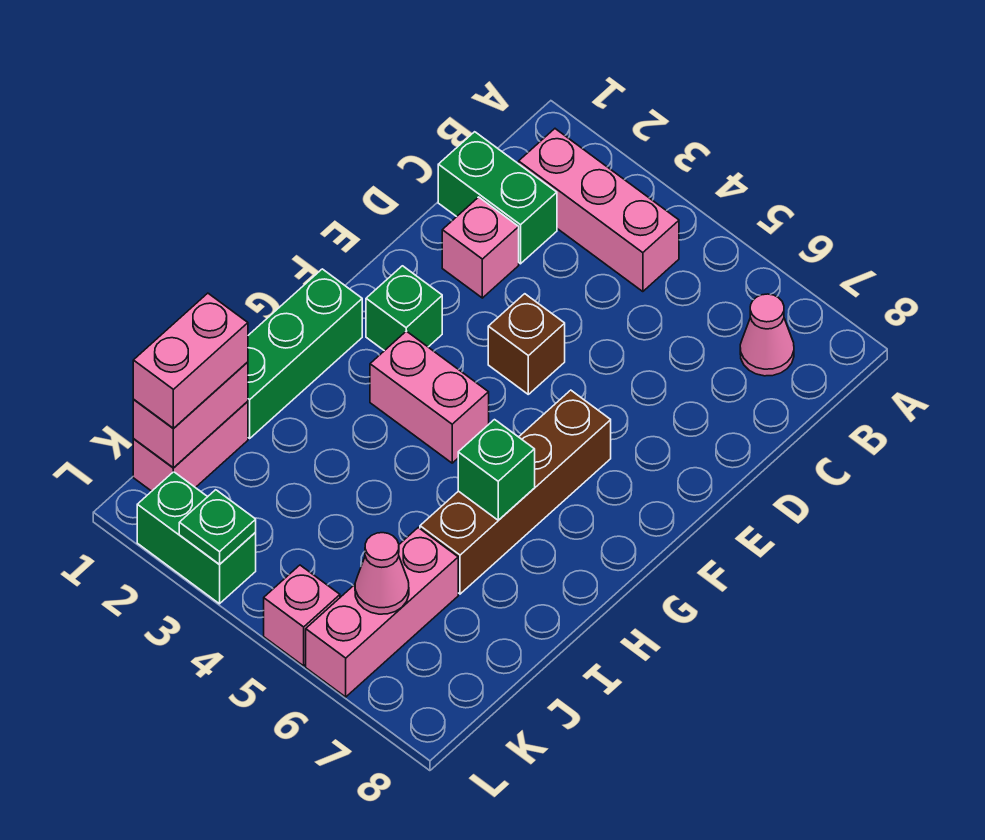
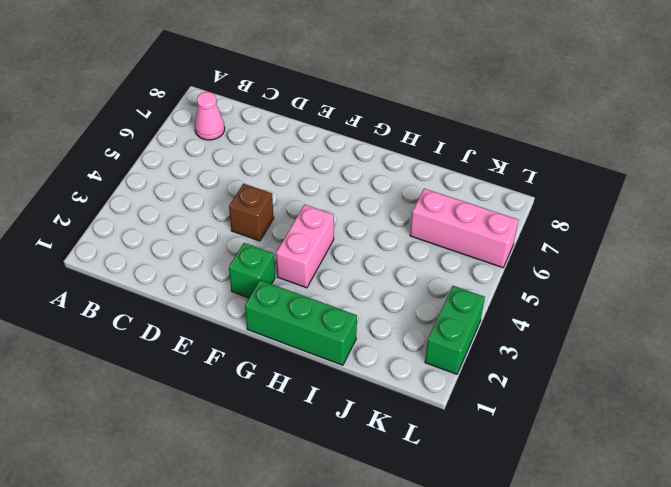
none -> pink brick B2:B4 level 1
none -> green brick C1:C2 level 1
none -> pink brick D2 level 1

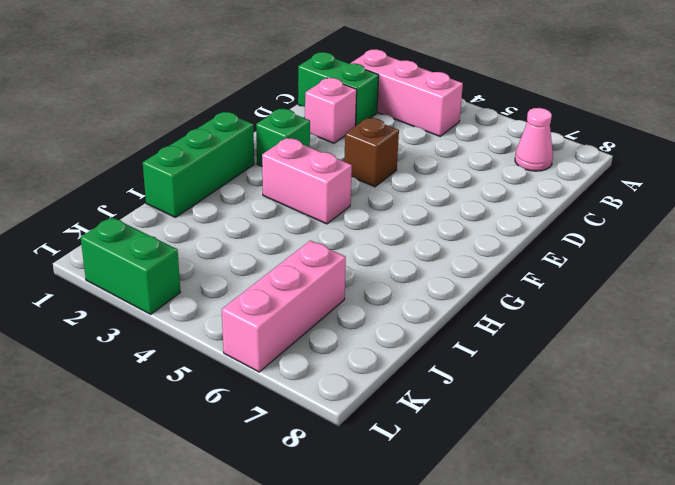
none -> brown brick F6:I6 level 1
none -> pink brick J1:K1 level 1
none -> pink brick L5 level 1

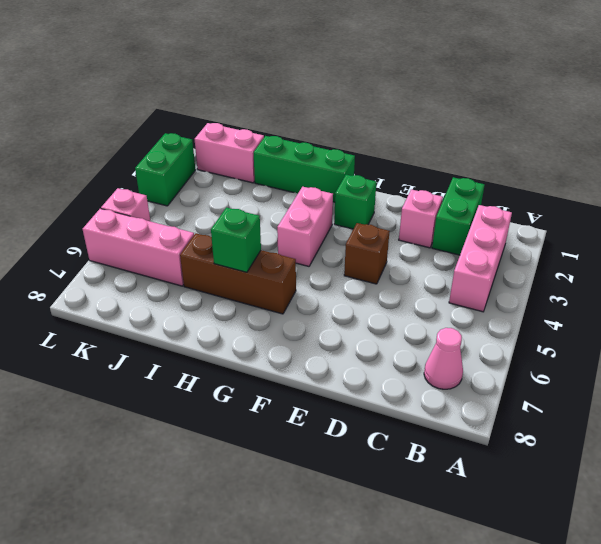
brown brick G6:I6 level 1 -> brown brick F6:I6 level 1
none -> pink brick J1:K1 level 2
none -> pink cone K6 level 2
none -> green plate L3 level 2

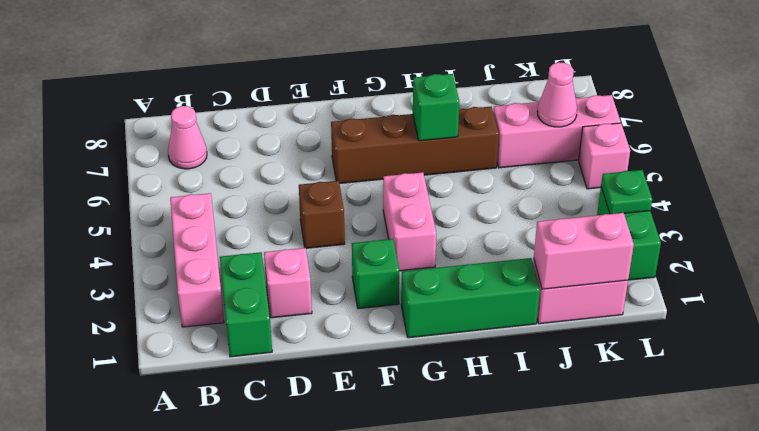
none -> pink brick J1:K1 level 3

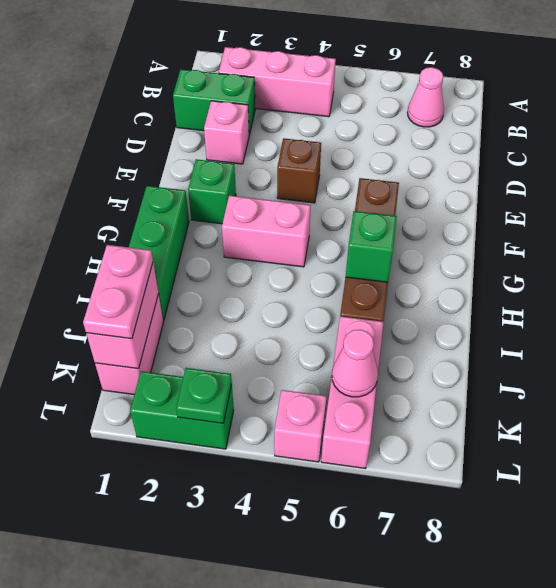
pink plate J1:K1 level 3 -> pink brick J1:K1 level 3

